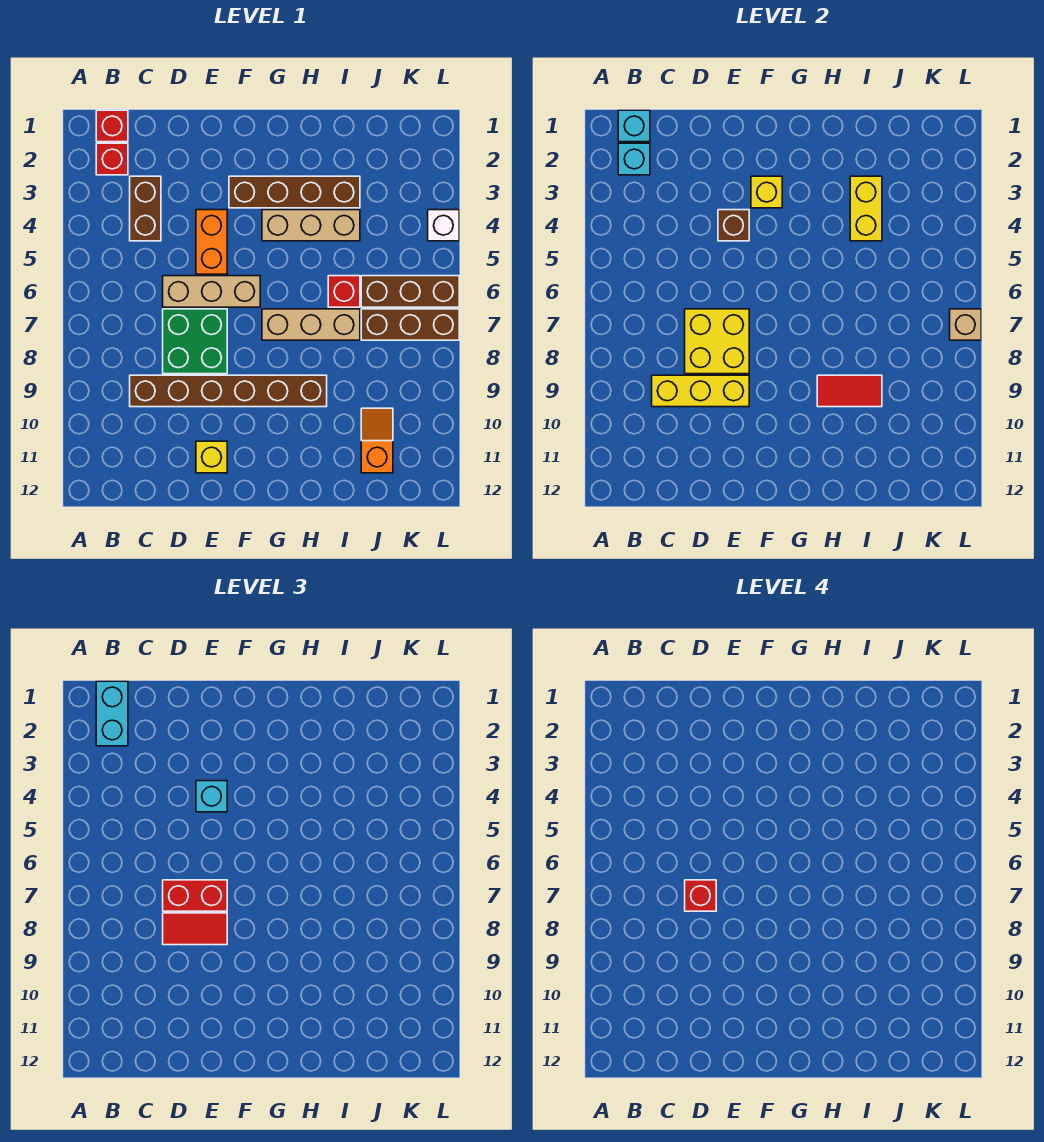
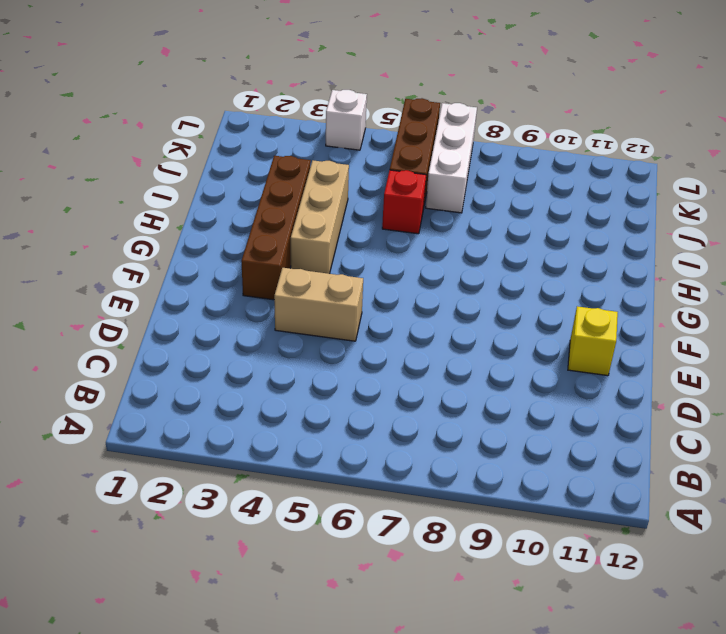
tan brick E4:E5 level 1 -> orange brick E4:E5 level 1
white brick J7:L7 level 1 -> brown brick J7:L7 level 1
none -> red brick B1 level 1
none -> red brick B2 level 1
none -> brown brick C3:C4 level 1
none -> brown brick C9:H9 level 1

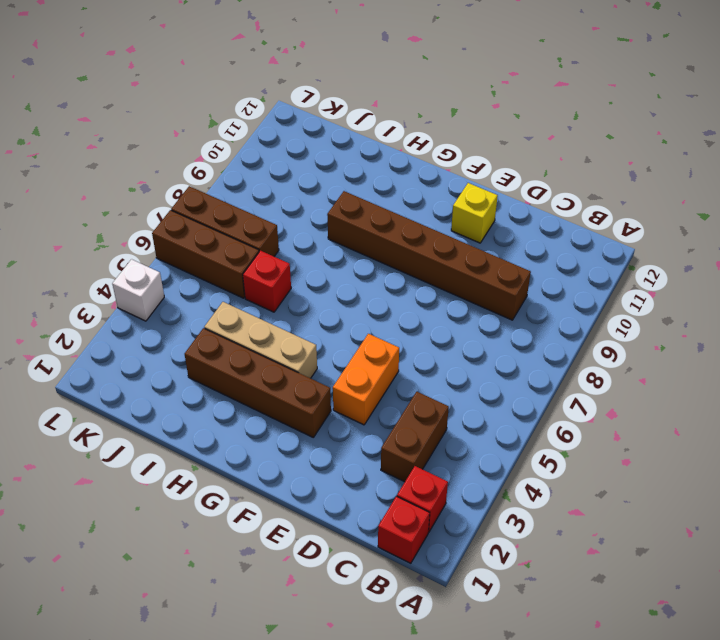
none -> tan brick D6:F6 level 1
none -> green brick D7:E8 level 1
none -> tan brick G7:I7 level 1
none -> orange slope J10:J11 level 1 top 11

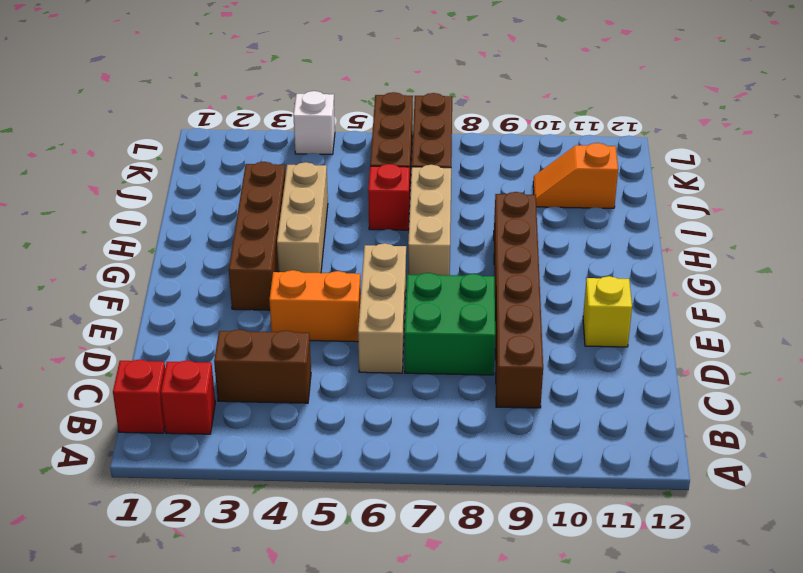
none -> cyan brick B1 level 2
none -> cyan brick B2 level 2
none -> yellow brick C9:E9 level 2
none -> yellow brick D7:E8 level 2

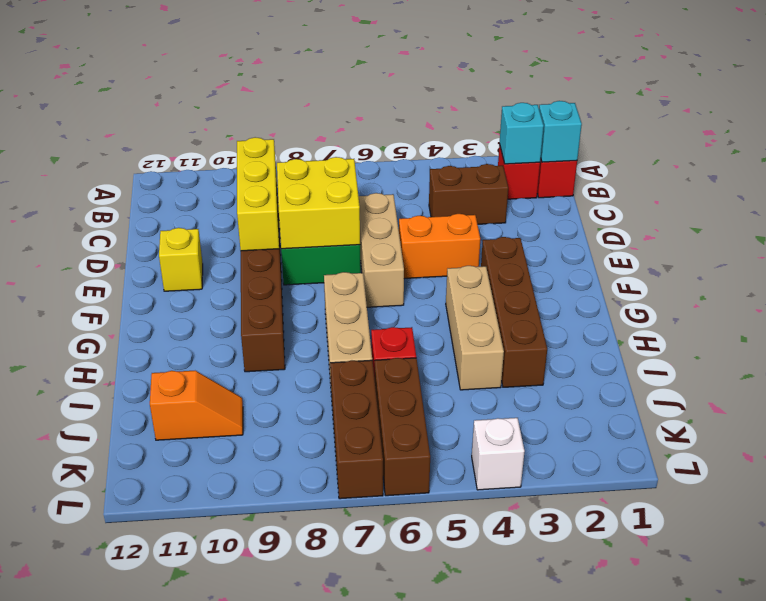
none -> brown brick E4 level 2
none -> yellow brick F3 level 2
none -> red tile H9:I9 level 2
none -> yellow brick I3:I4 level 2

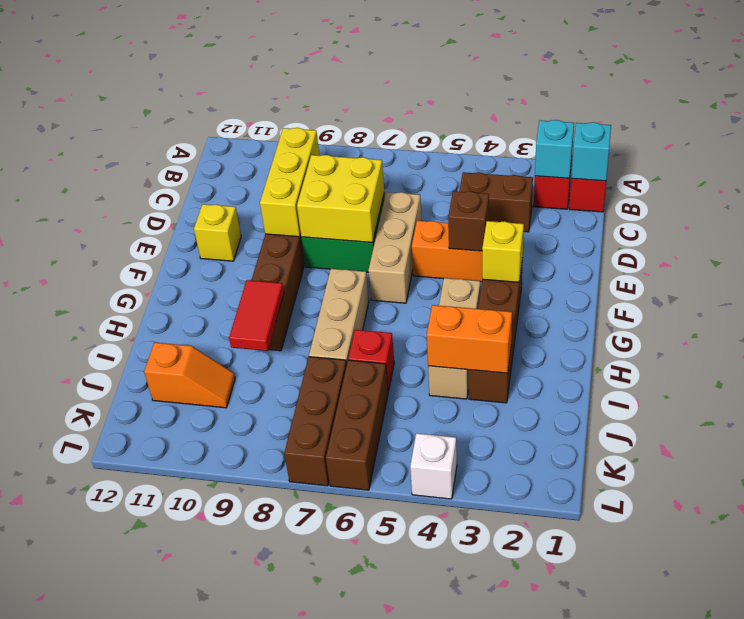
orange brick I3:I4 level 2 -> yellow brick I3:I4 level 2
none -> tan brick L7 level 2
none -> cyan brick B1:B2 level 3
none -> red brick D7:E7 level 3
none -> red tile D8:E8 level 3

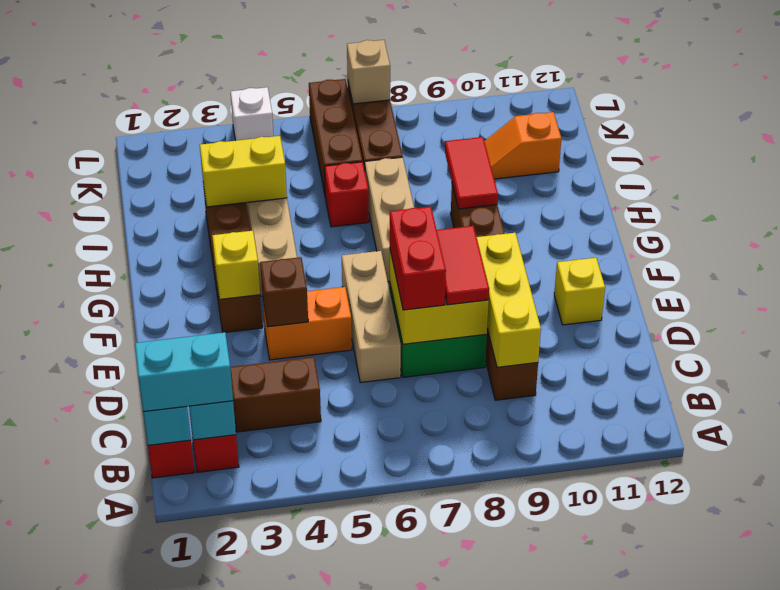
none -> cyan brick E4 level 3
none -> red brick D7 level 4

